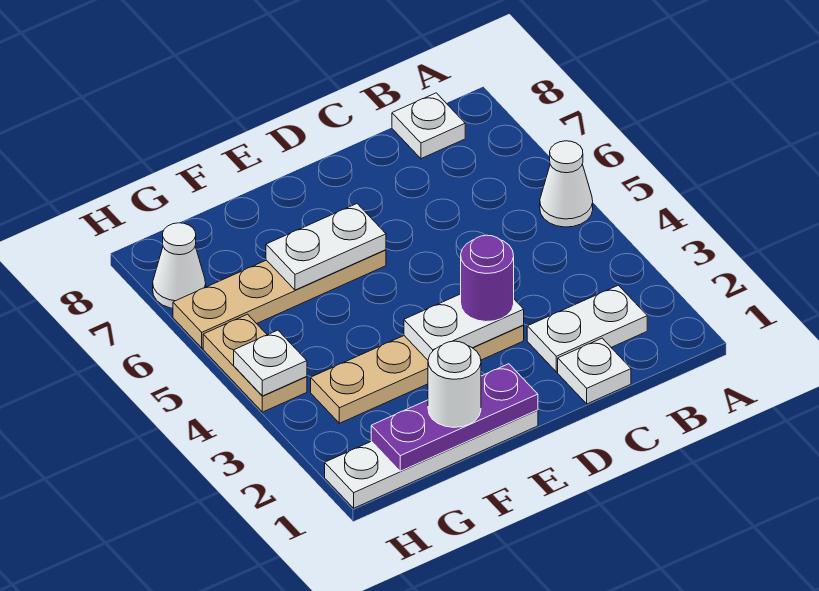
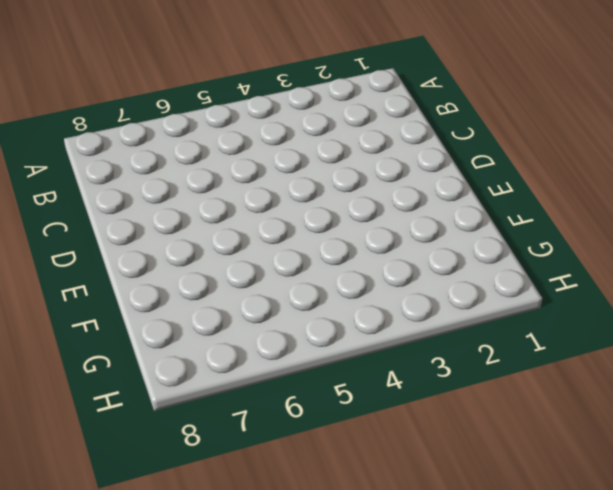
none -> white cone A5 level 1
none -> white plate B2:C2 level 1
none -> white plate B8 level 1

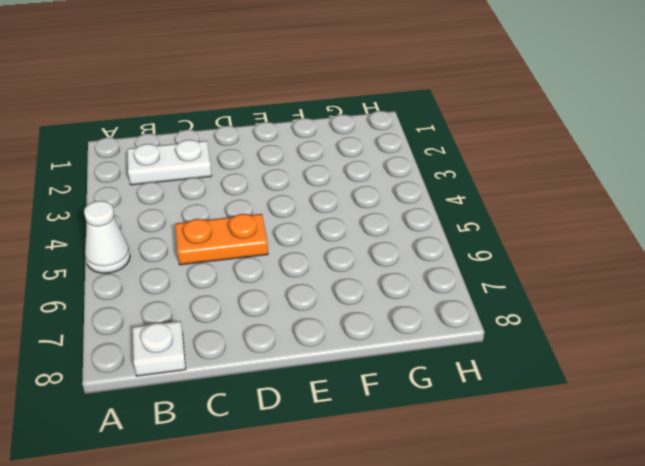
orange plate C5:D5 level 1 -> none
none -> white plate C1 level 1
none -> tan plate D3:G3 level 1
none -> white plate E1:H1 level 1

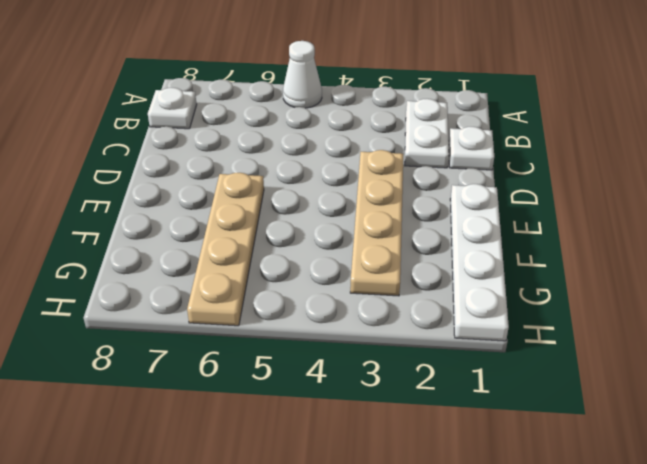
none -> tan plate H4:H5 level 1
none -> white cone H7 level 1
none -> white plate D3:E3 level 2

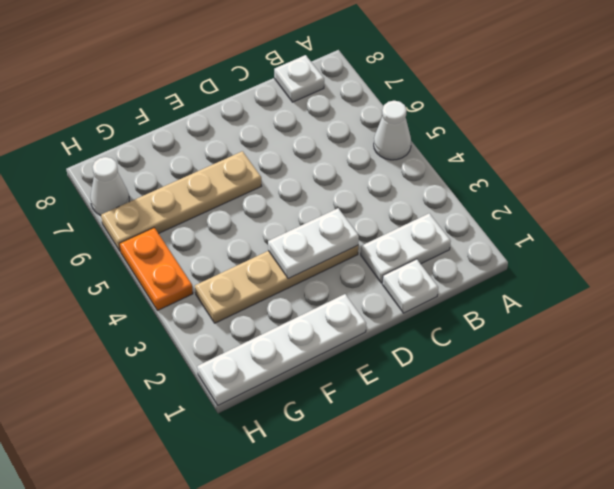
orange plate H4:H5 level 1 -> tan plate H4:H5 level 1
none -> purple plate E1:G1 level 2
none -> white plate E6:F6 level 2
none -> white plate H4 level 2

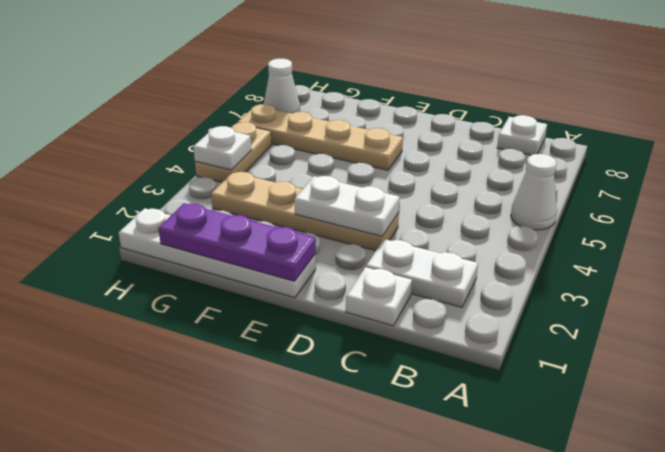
none -> white plate E6:F6 level 2
none -> purple round brick D3 level 3
none -> white round brick F1 level 3

